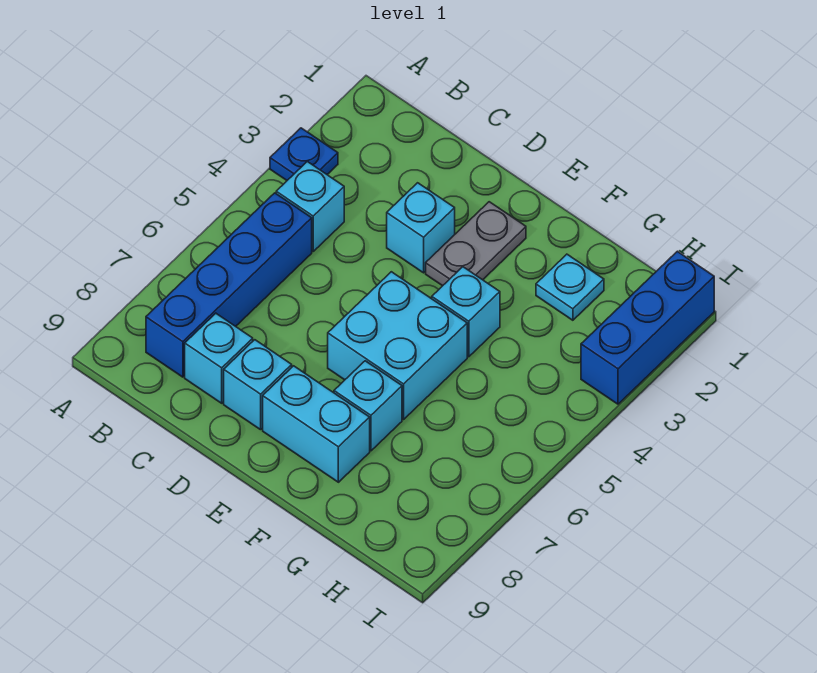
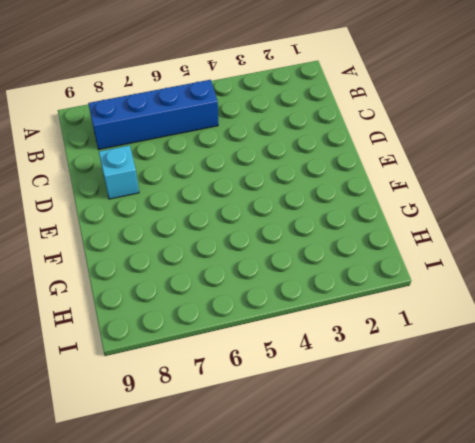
none -> blue plate A3 level 1
none -> cyan brick B4 level 1
none -> cyan brick C8 level 1

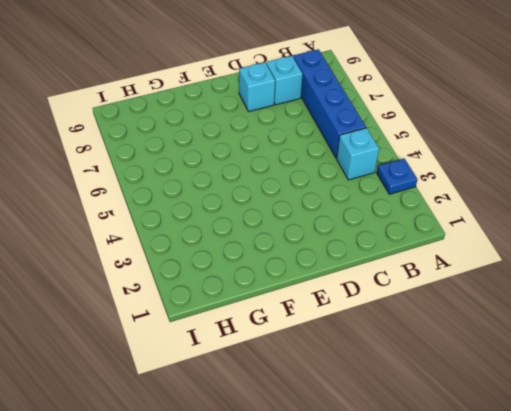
none -> cyan brick D3 level 1
none -> grey plate E2:E3 level 1
none -> cyan brick E5:F6 level 1

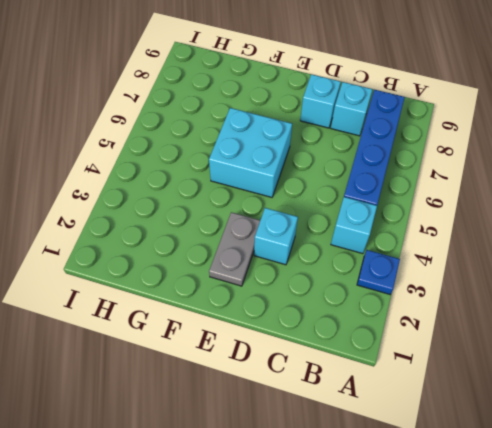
none -> cyan brick E8:F8 level 1
none -> cyan brick F4 level 1
none -> cyan brick F7 level 1

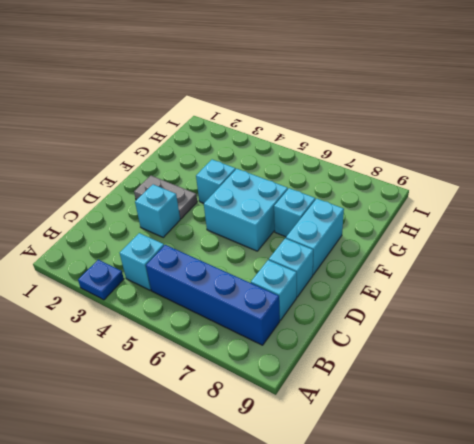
none -> cyan plate G2 level 1
none -> blue brick I1:I3 level 1

